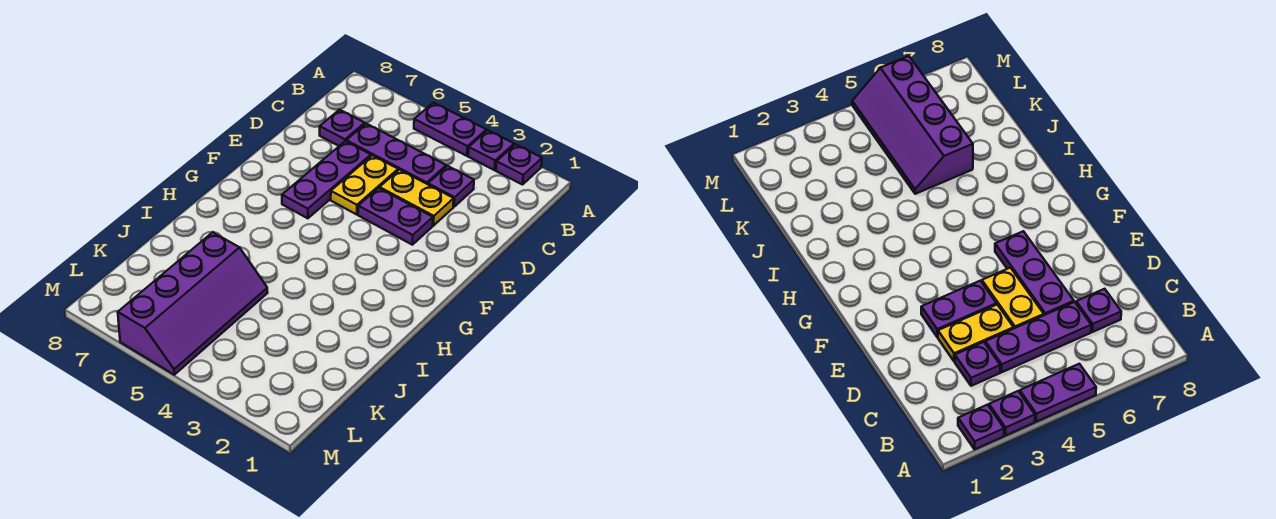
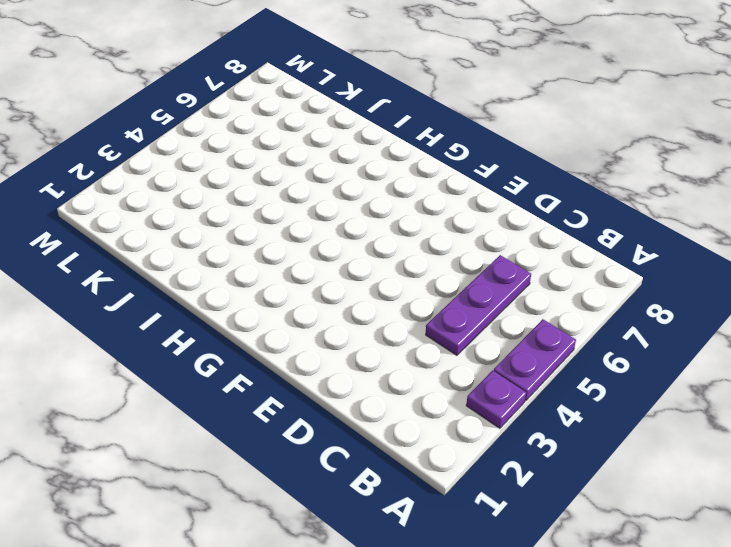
none -> purple plate A2 level 1
none -> purple plate C3 level 1

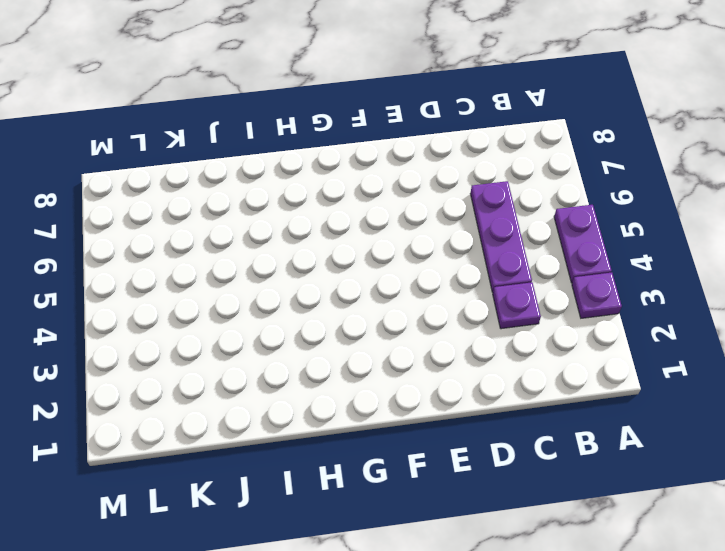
none -> purple plate A2 level 1
none -> purple plate C7 level 1

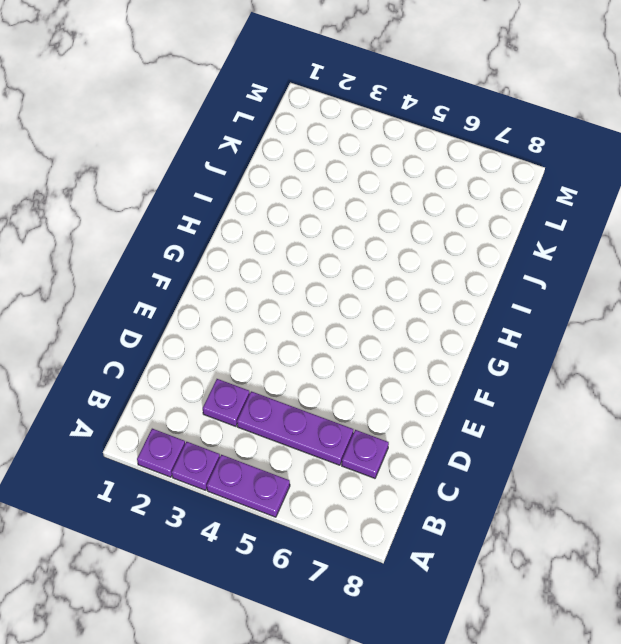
none -> yellow plate D3:D4 level 1
none -> yellow plate D5:E5 level 1

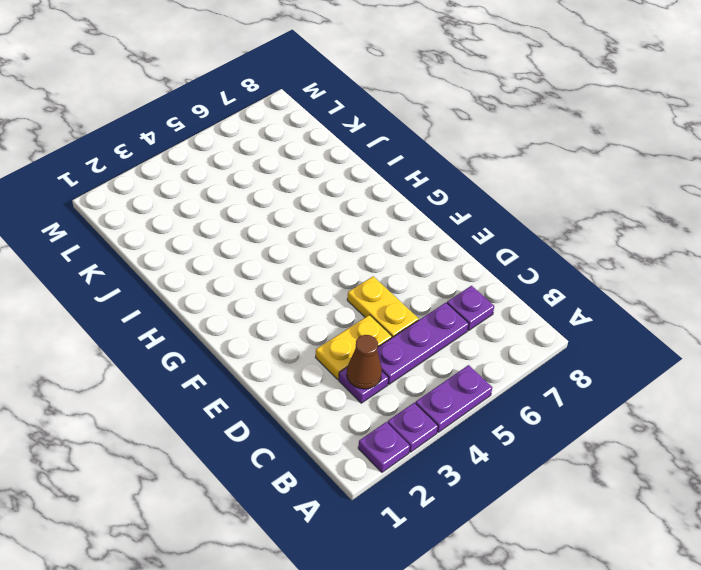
brown cone C3 level 2 -> none
none -> purple plate D6:F6 level 1
none -> purple plate E3:E4 level 1

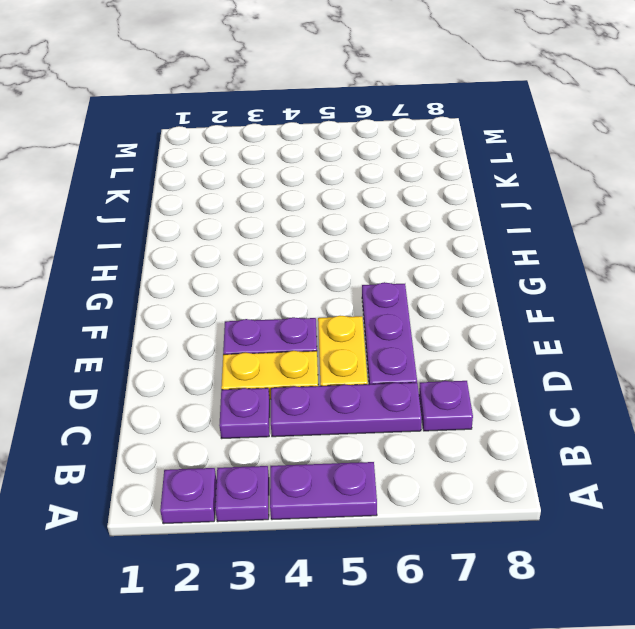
none -> purple slope J5:M6 level 1 top 6

